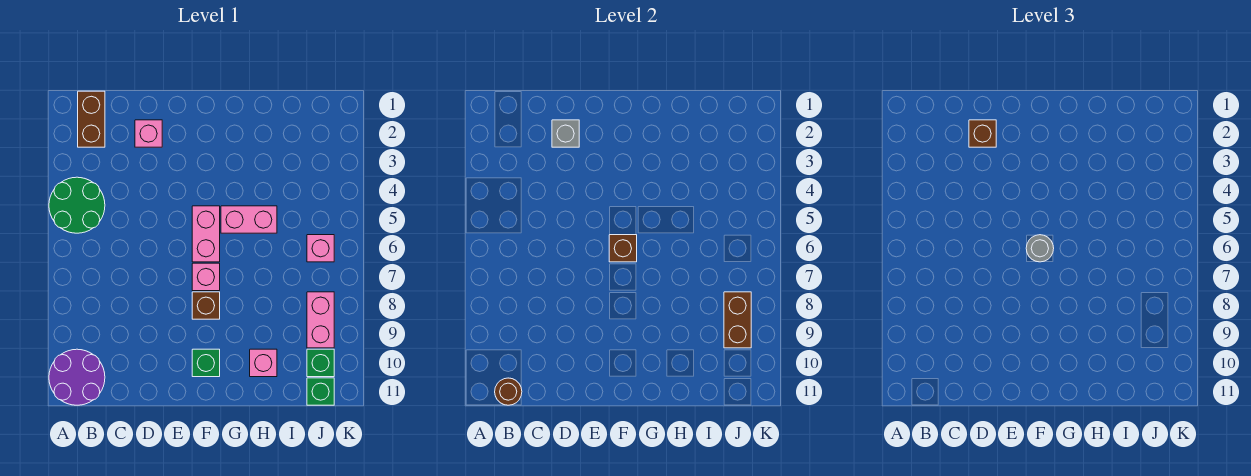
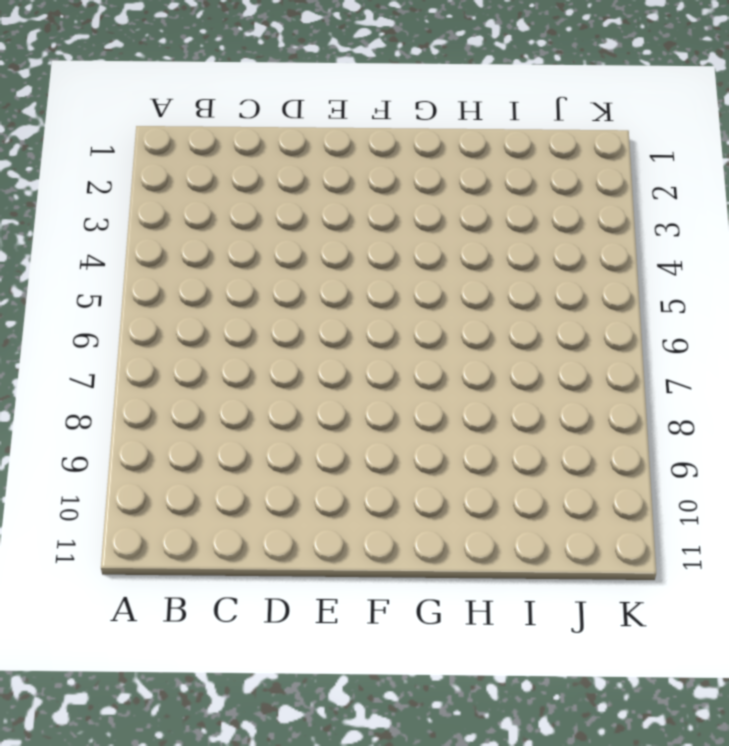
none -> green round brick A4:B5 level 1
none -> purple round brick A10:B11 level 1
none -> brown brick B1:B2 level 1

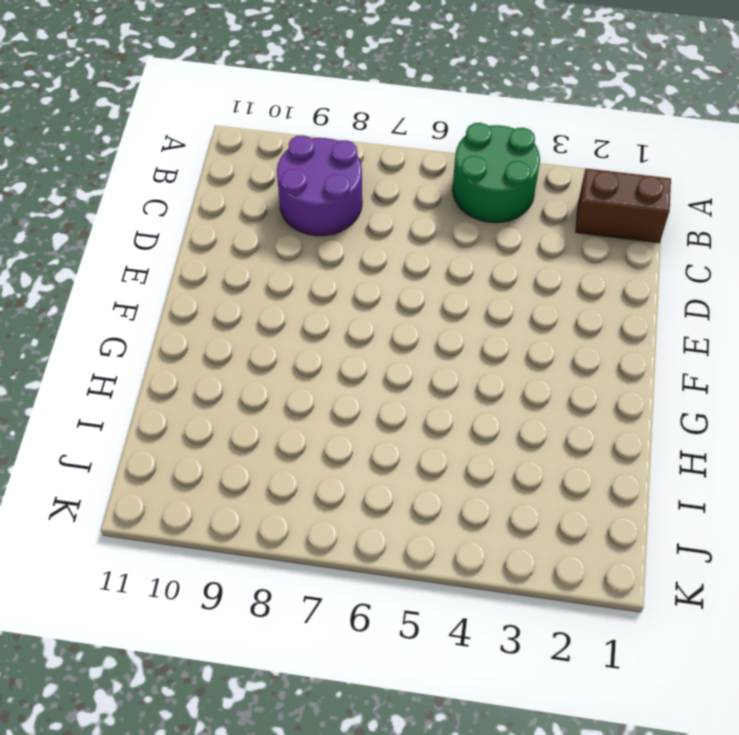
purple round brick B8:C9 level 1 -> purple round brick A10:B11 level 1
none -> pink brick D2 level 1
none -> pink brick F5:F6 level 1
none -> pink brick F7 level 1

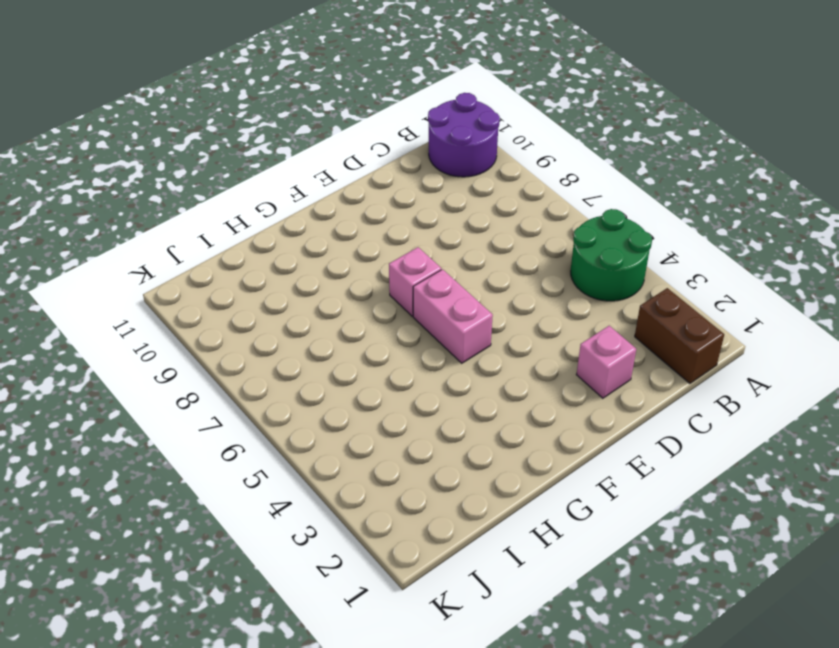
none -> brown brick F8 level 1
none -> green brick F10 level 1
none -> pink brick G5:H5 level 1

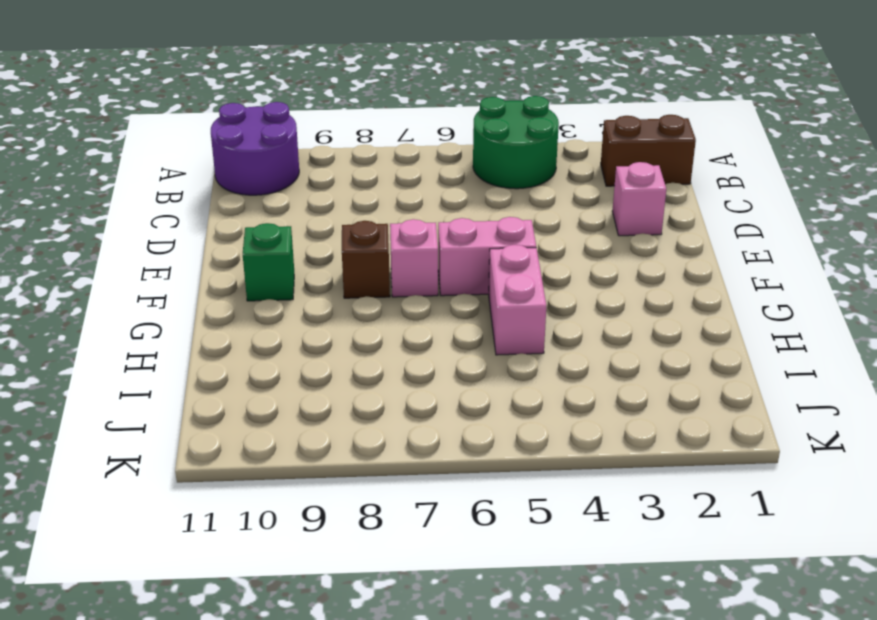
none -> pink brick H10 level 1
none -> pink brick J6 level 1
none -> pink brick J8:J9 level 1

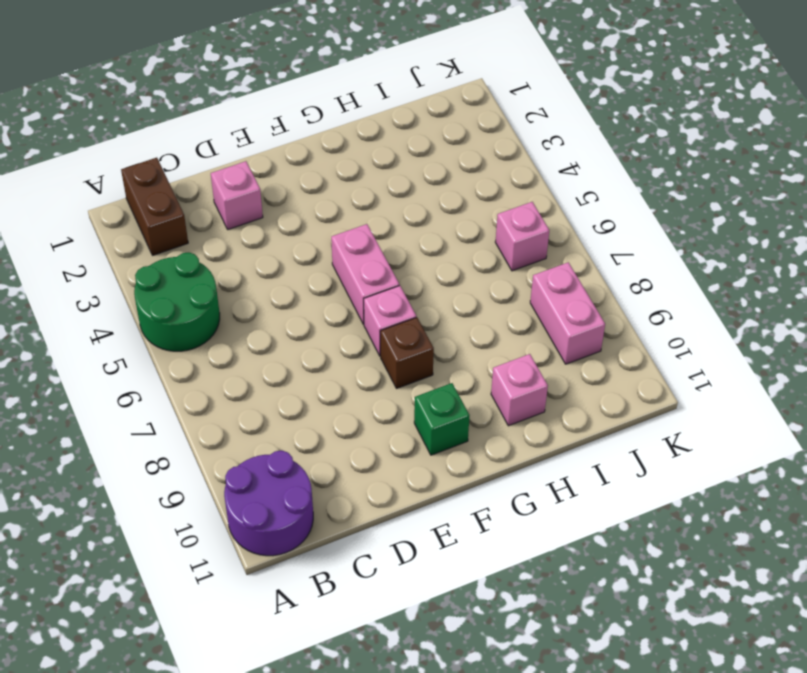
none -> pink brick G5:H5 level 1
none -> green brick J10 level 1
none -> green brick J11 level 1

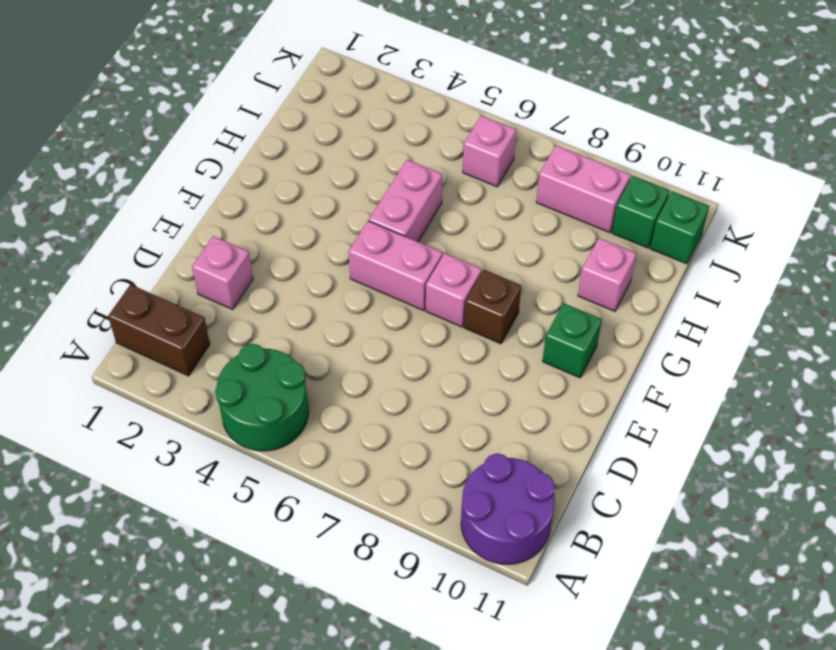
none -> brown round brick B11 level 2
none -> grey brick D2 level 2
none -> brown brick F6 level 2

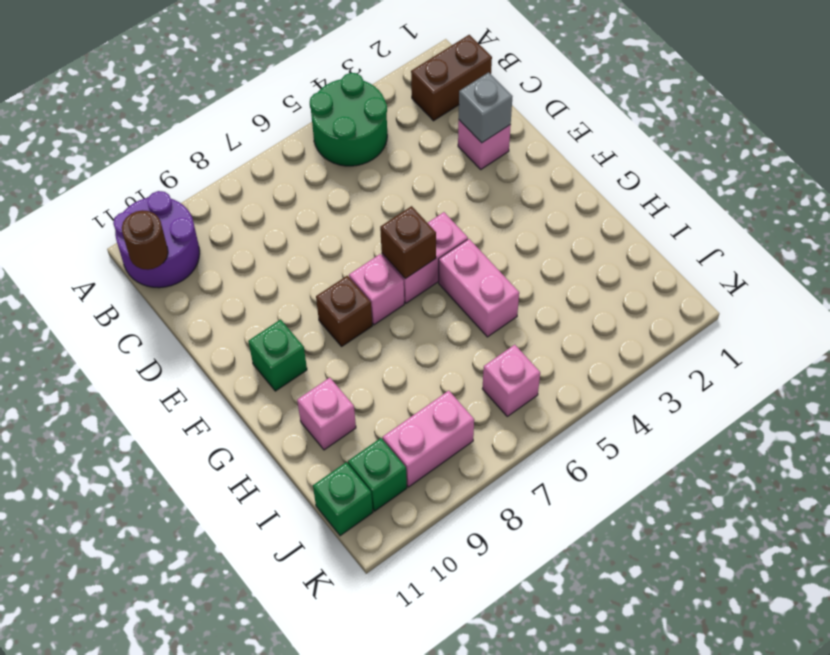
none -> brown brick J8:J9 level 2
none -> brown brick D2 level 3
none -> grey round brick F6 level 3

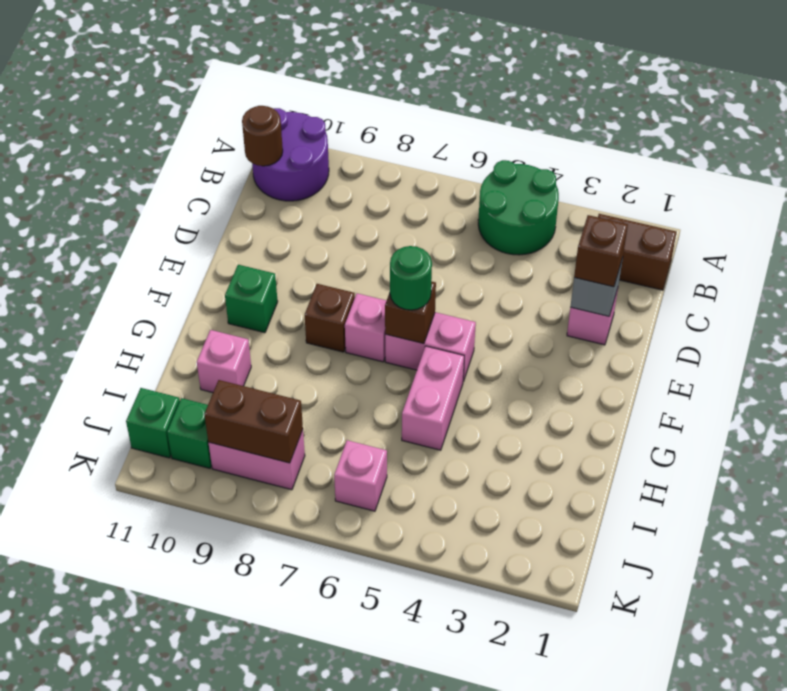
green round brick F6 level 3 -> grey round brick F6 level 3

